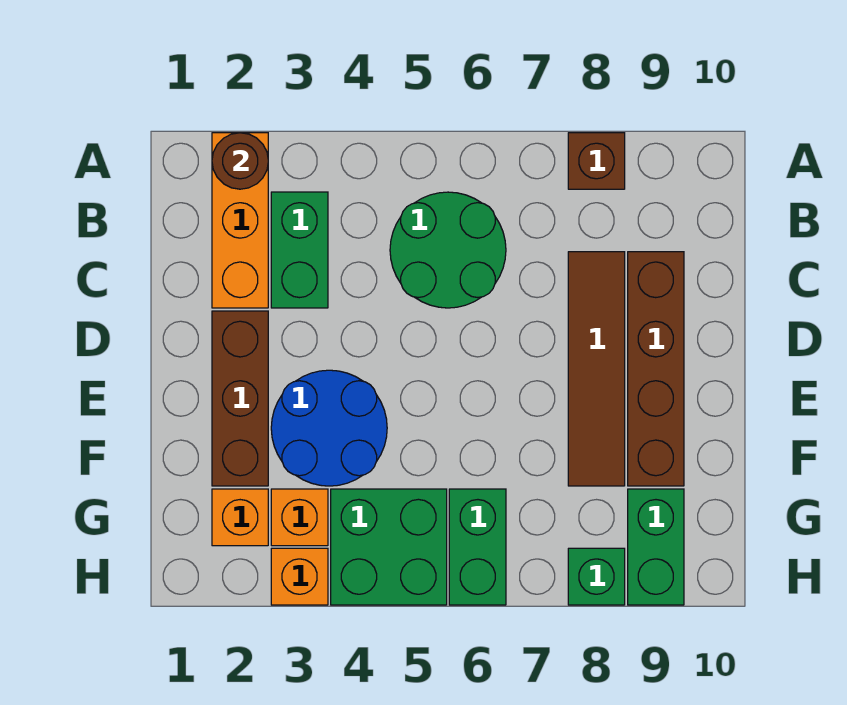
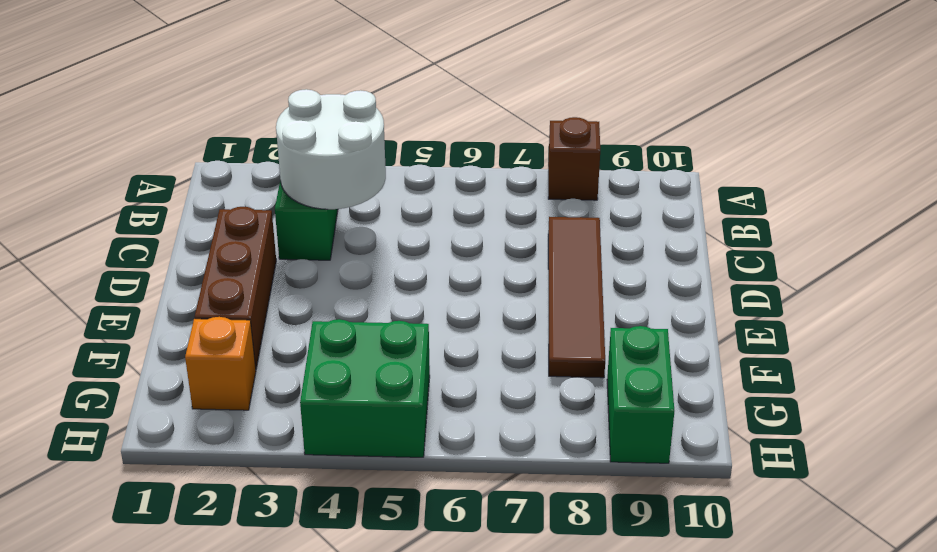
white round brick B3:C4 level 2 -> none
none -> orange brick A2:C2 level 1
none -> green round brick B5:C6 level 1
none -> brown brick C9:F9 level 1

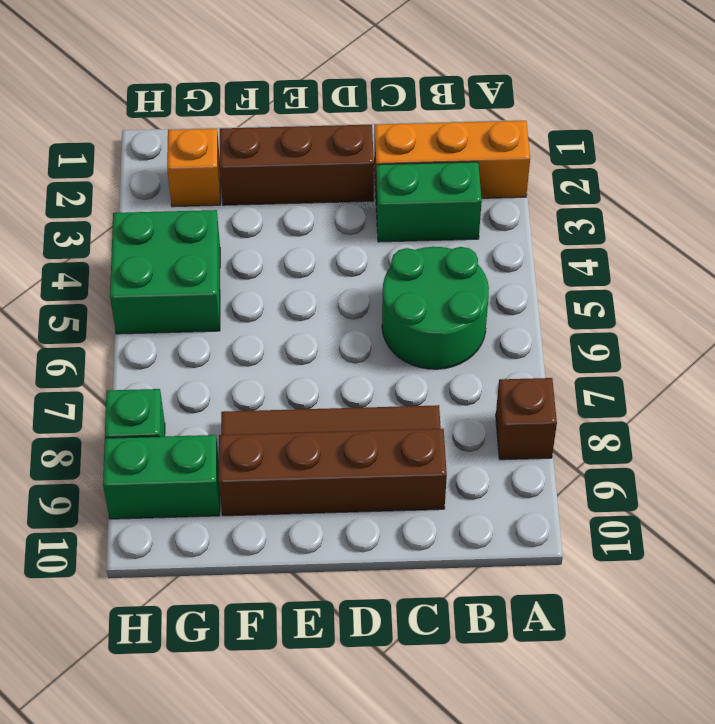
none -> blue round brick E3:F4 level 1
none -> orange brick G3 level 1
none -> green brick G6:H6 level 1

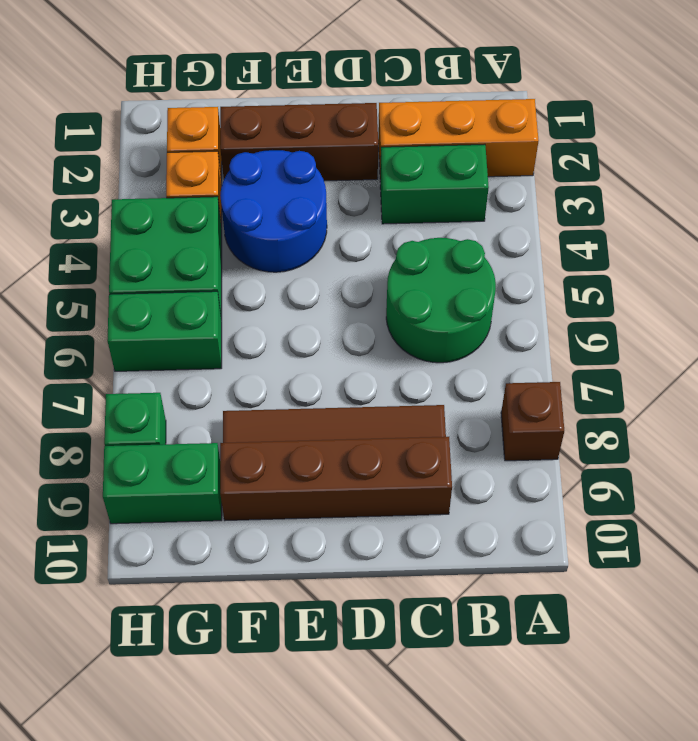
none -> orange brick H3 level 1
none -> brown round brick A2 level 2

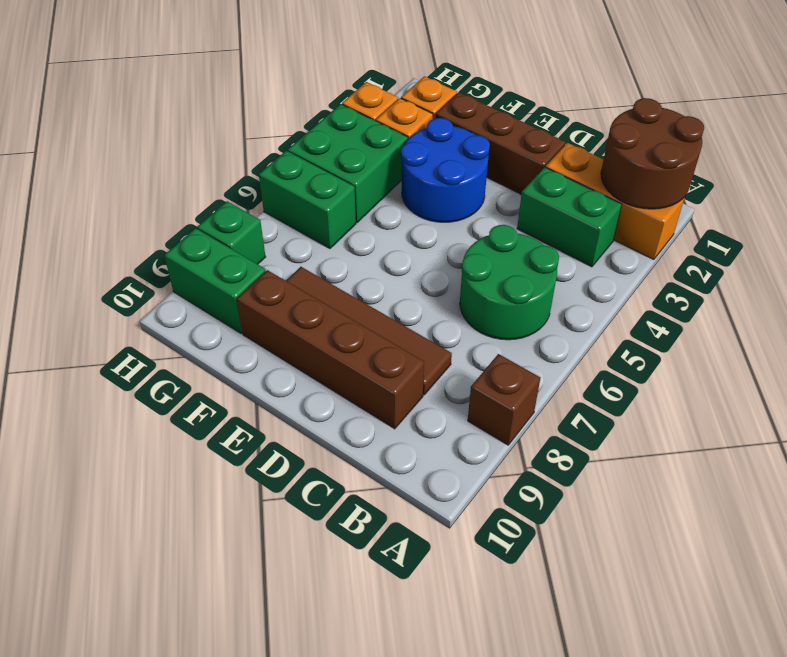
brown round brick A1:B2 level 2 -> brown round brick A2 level 2

